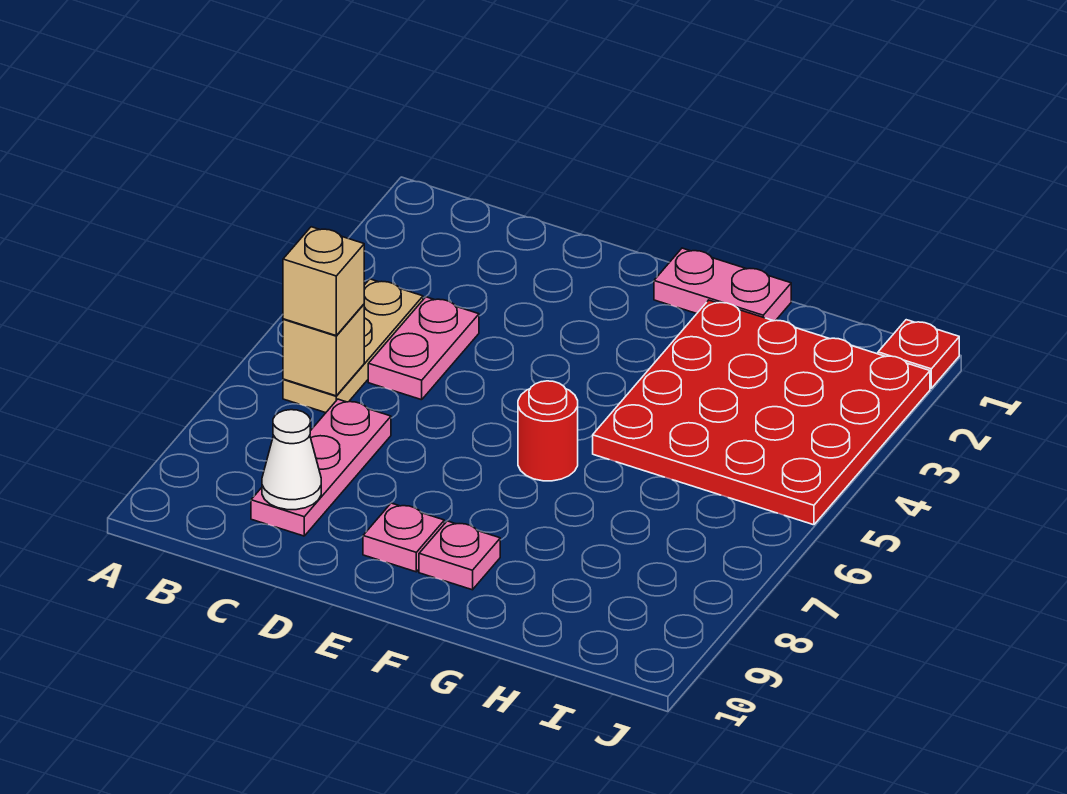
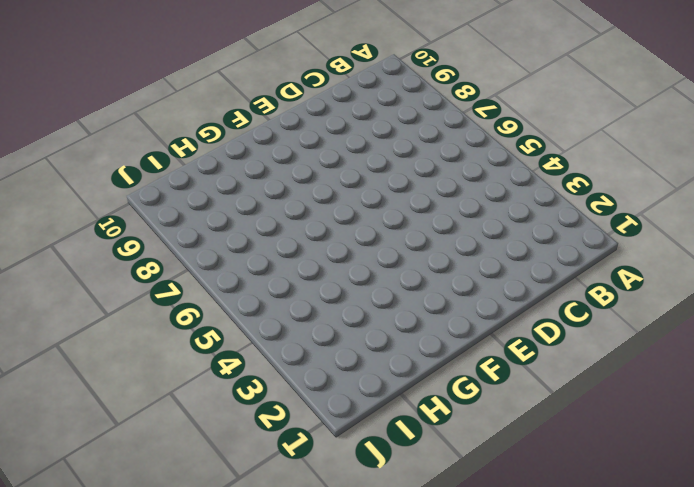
none -> tan plate B4:B6 level 1
none -> pink plate C4:C5 level 1
none -> pink plate C7:C9 level 1

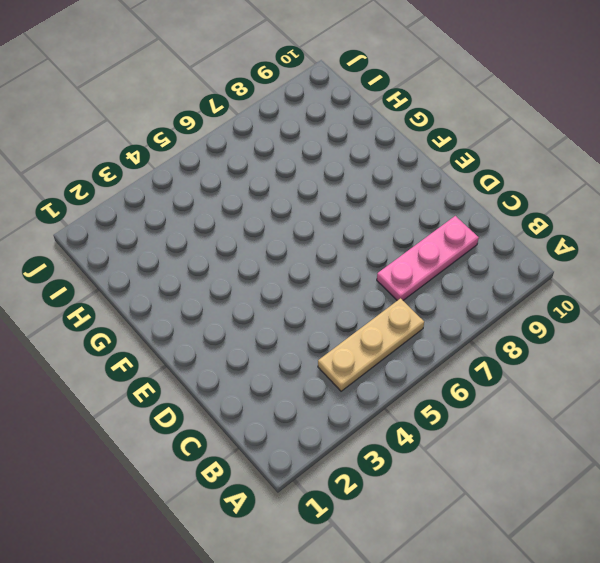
none -> pink plate C4:C5 level 1
none -> pink plate E9 level 1
none -> pink plate F1:G1 level 1

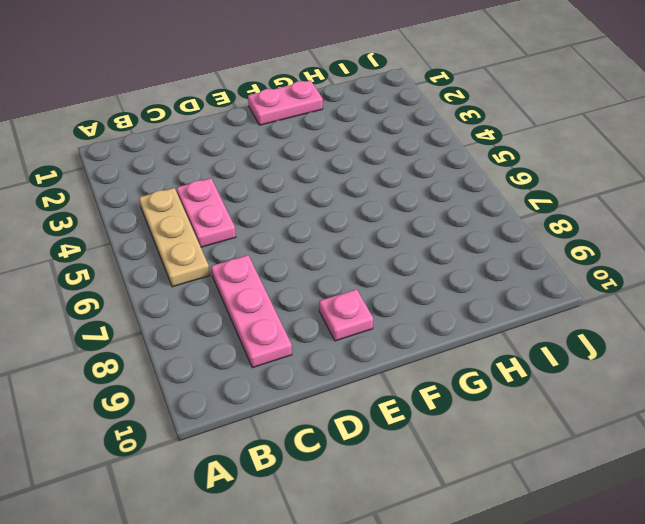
none -> red round brick F6 level 1
none -> pink plate F9 level 1
none -> red plate G2:J5 level 1

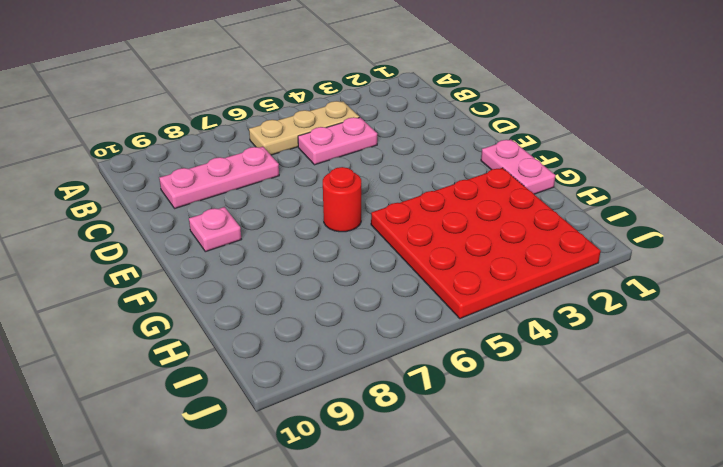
none -> pink plate F9 level 1
none -> red plate J1 level 1
none -> tan brick B6 level 2

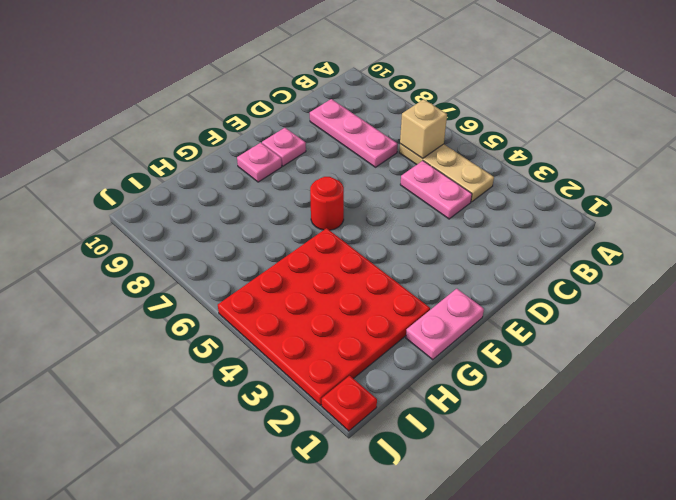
none -> white cone C9 level 2
none -> tan brick B6 level 3

